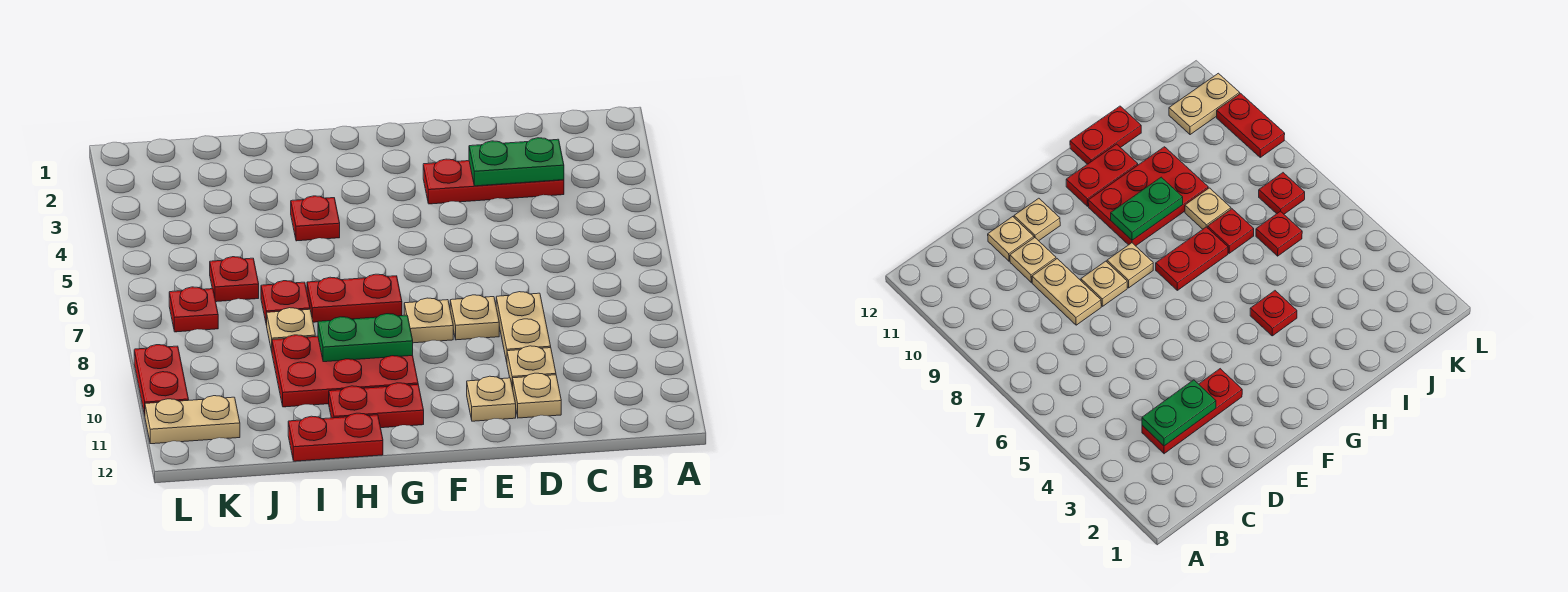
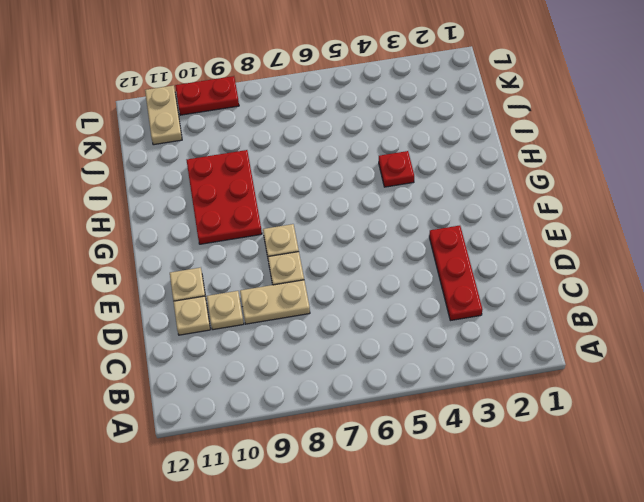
none -> red plate G7:H7 level 1
none -> red plate G11:H11 level 1
none -> red plate H12:I12 level 1

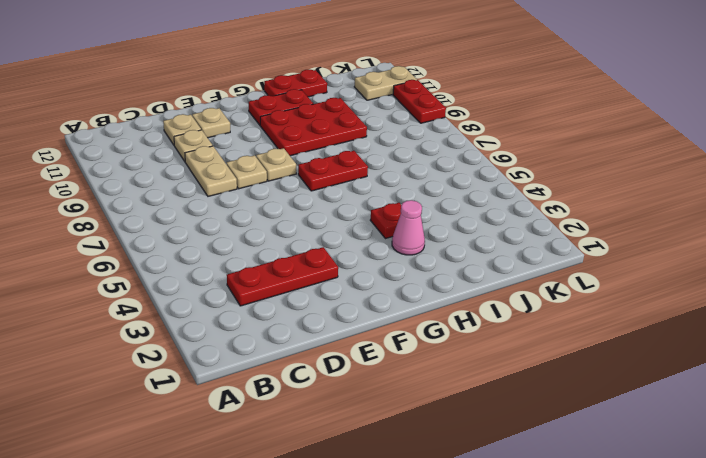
pink cone H3 level 1 -> none
none -> red plate I7 level 1
none -> tan plate I8 level 1
none -> red plate J6 level 1

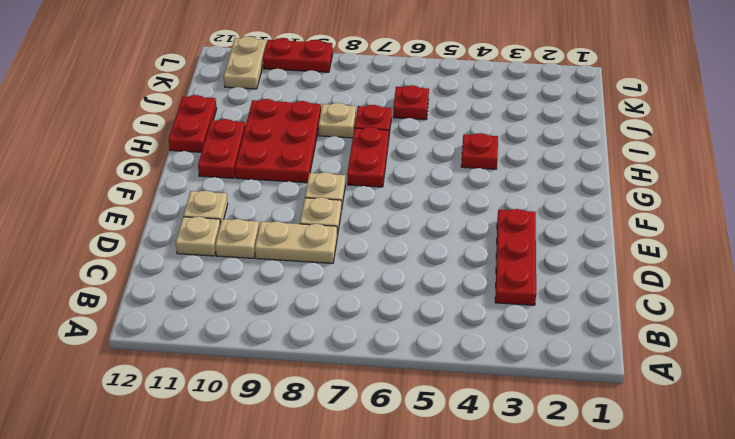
none -> red plate K7 level 1
none -> green plate C3:D3 level 2
none -> green plate G9:H9 level 2

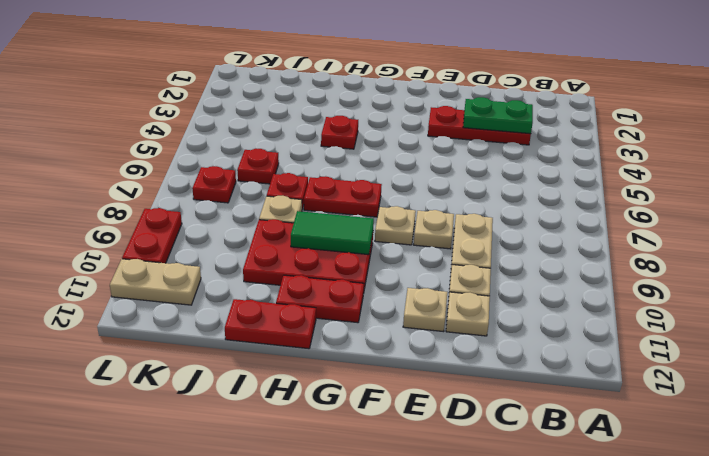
green tile G9:H9 level 2 -> green plate G9:H9 level 2

